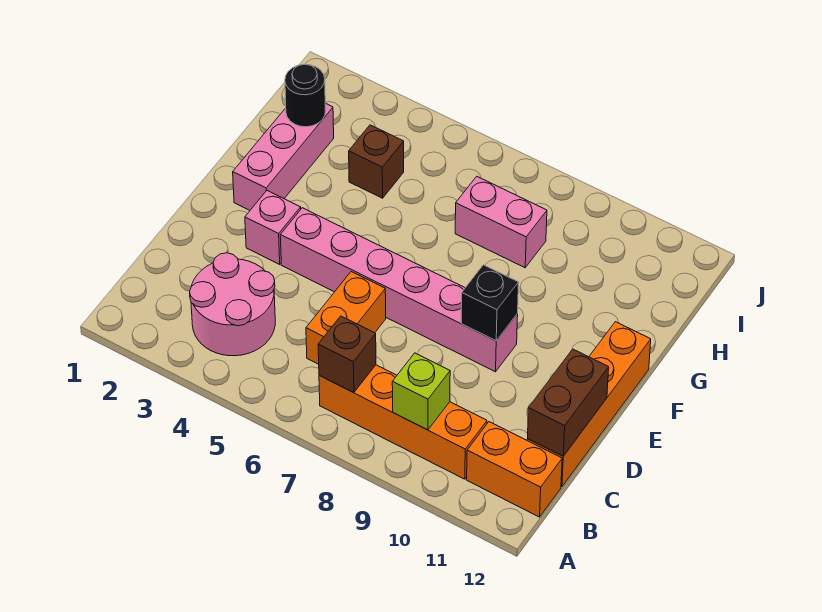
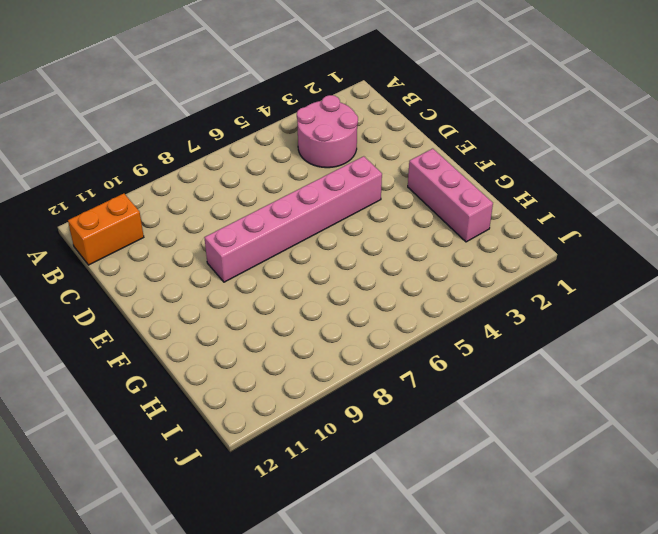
none -> orange brick B7:B10 level 1
none -> orange brick C6:D6 level 1
none -> orange brick C12:F12 level 1

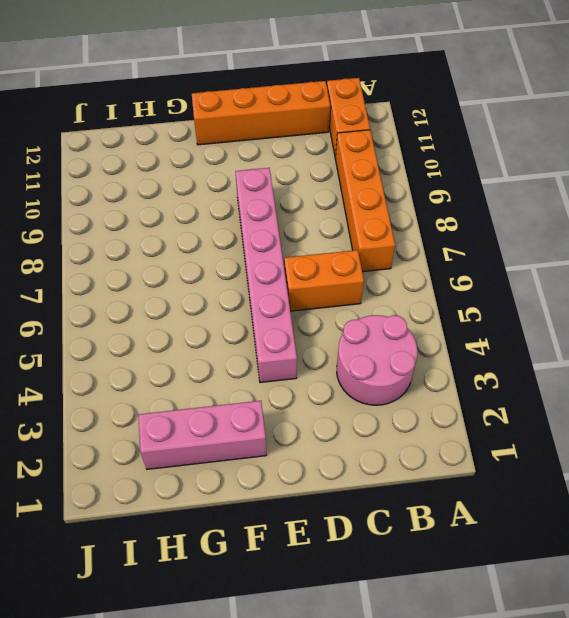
none -> pink brick E3 level 1
none -> brown brick H4 level 1
none -> pink brick H7:H8 level 1

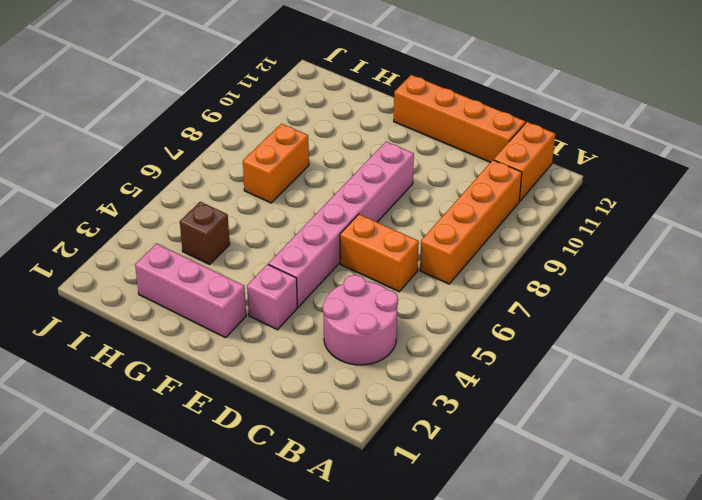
orange brick H7:H8 level 1 -> pink brick H7:H8 level 1
none -> brown brick B7 level 2
none -> lime brick B9 level 2
none -> brown brick C12:D12 level 2

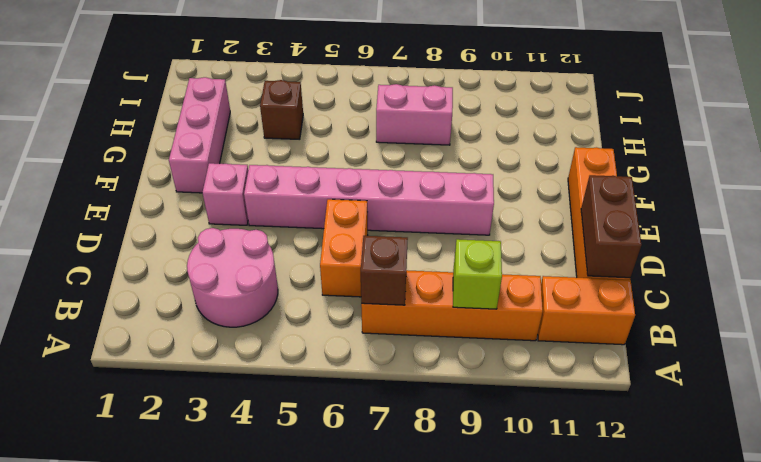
none -> black brick E9 level 2
none -> black round brick H2 level 2

